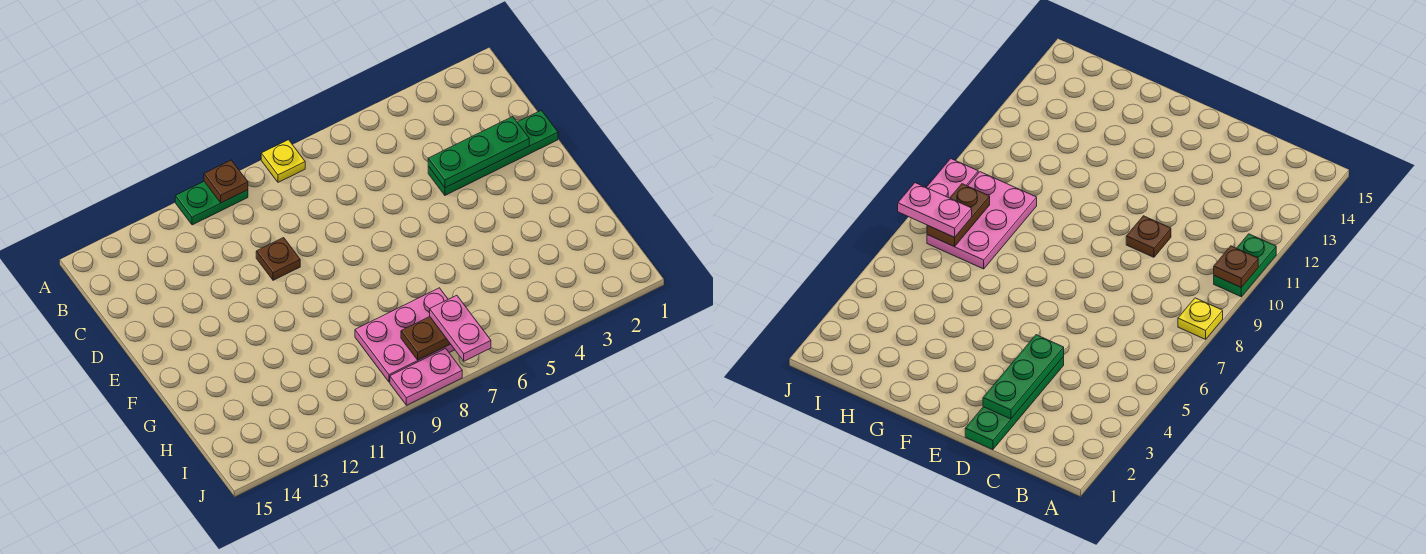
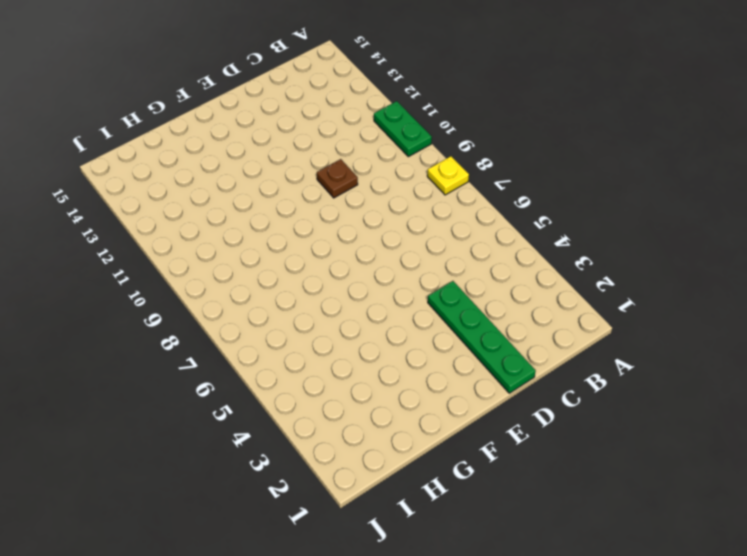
none -> pink plate H7:I9 level 1
none -> pink plate J8:J9 level 1

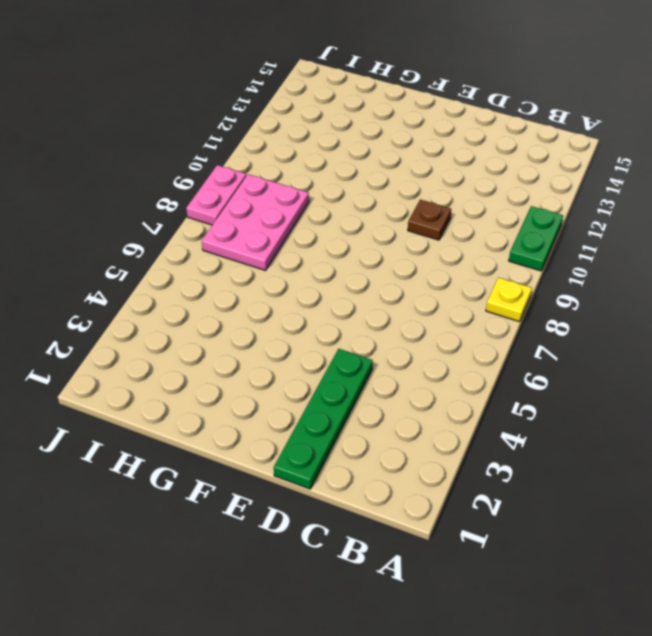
none -> brown plate A10 level 2
none -> green plate D2:D4 level 2

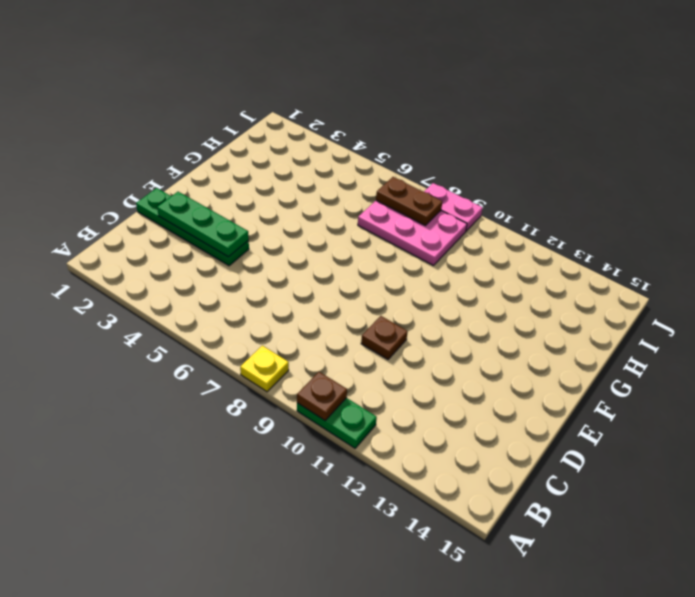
none -> pink plate I7:J7 level 3

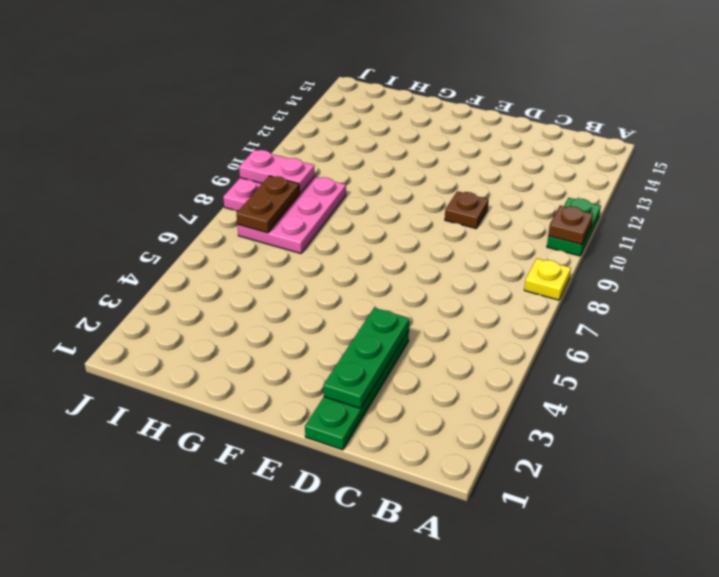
pink plate I9:J9 level 2 -> pink plate I7:J7 level 3

